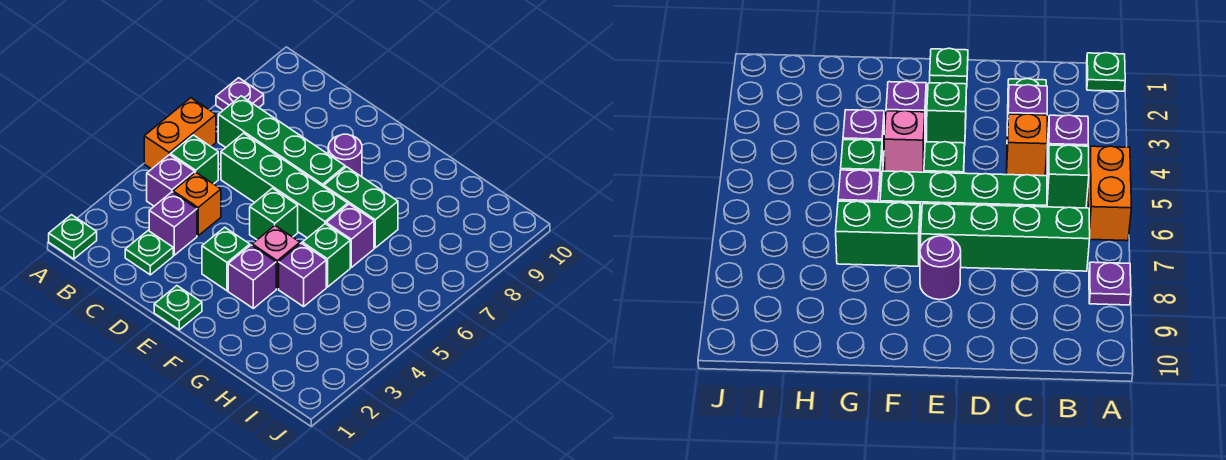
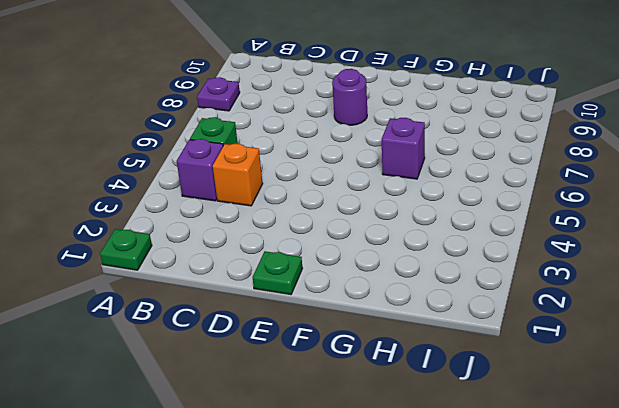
none -> orange brick A5:A6 level 1
none -> green brick B7:E7 level 1
none -> green plate C2 level 1

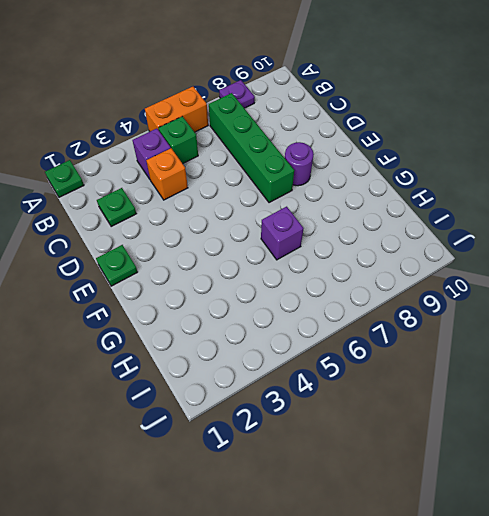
none -> purple brick C3 level 1
none -> green brick C6:F6 level 1
none -> green brick E3 level 1

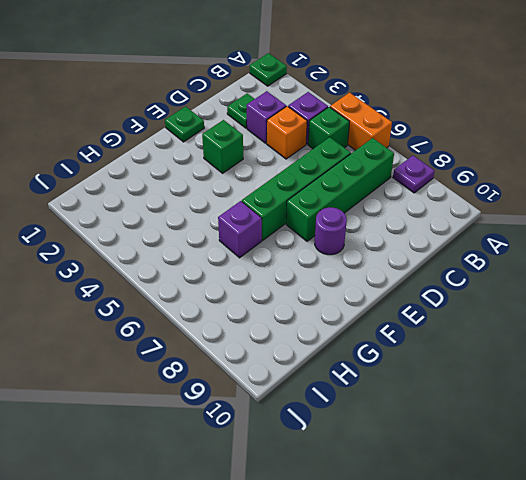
none -> green brick E5 level 1
none -> purple brick F3 level 1
none -> pink brick F4 level 1

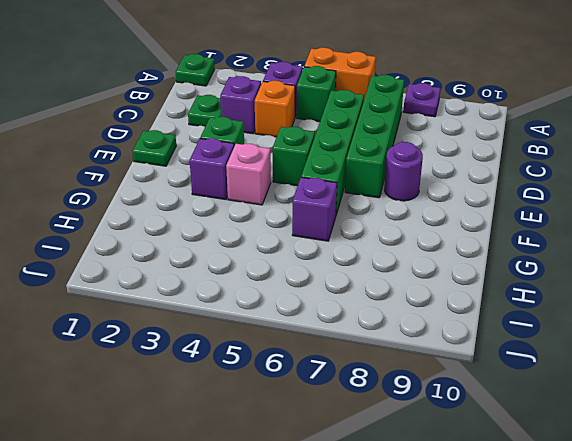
none -> green brick F7:G7 level 1
none -> purple brick G4 level 1
none -> green brick G5 level 1

